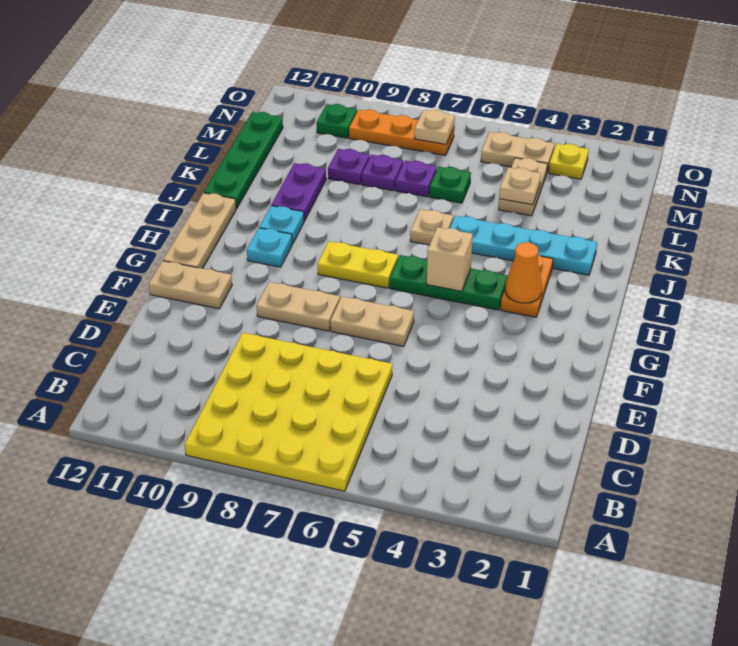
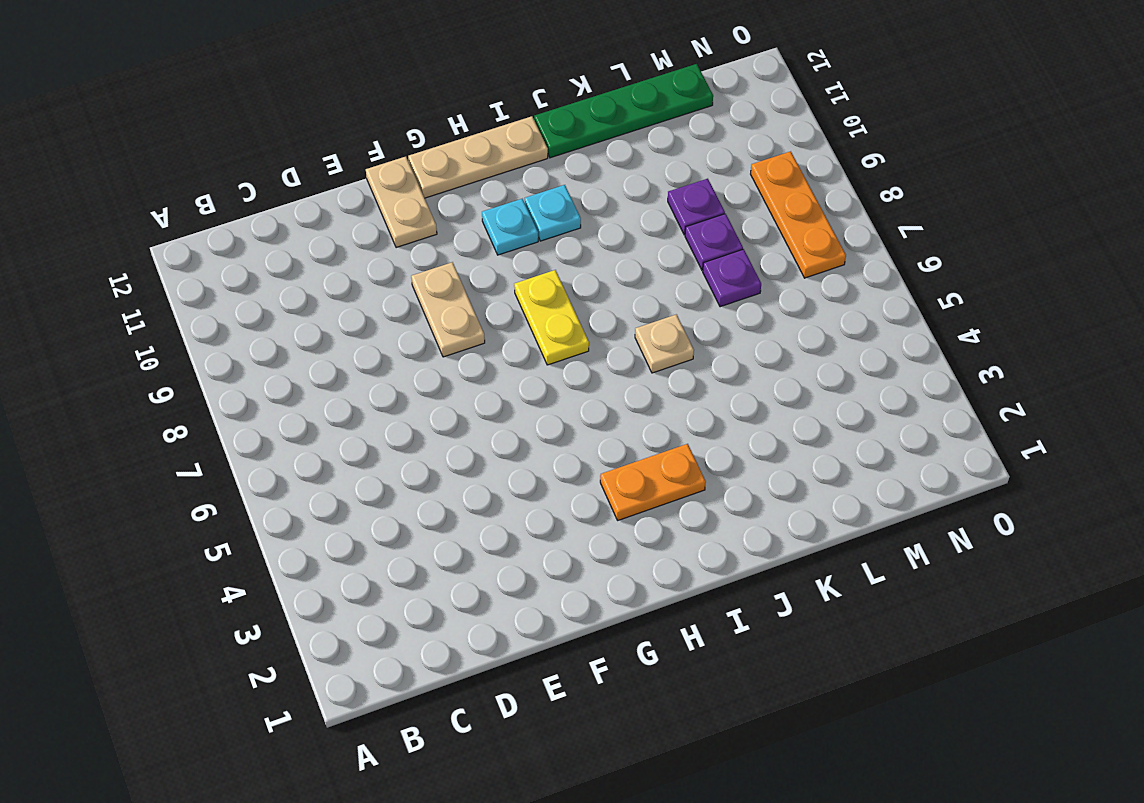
none -> yellow plate A6:D9 level 1
none -> tan plate F6:F7 level 1
none -> green plate H4:H6 level 1

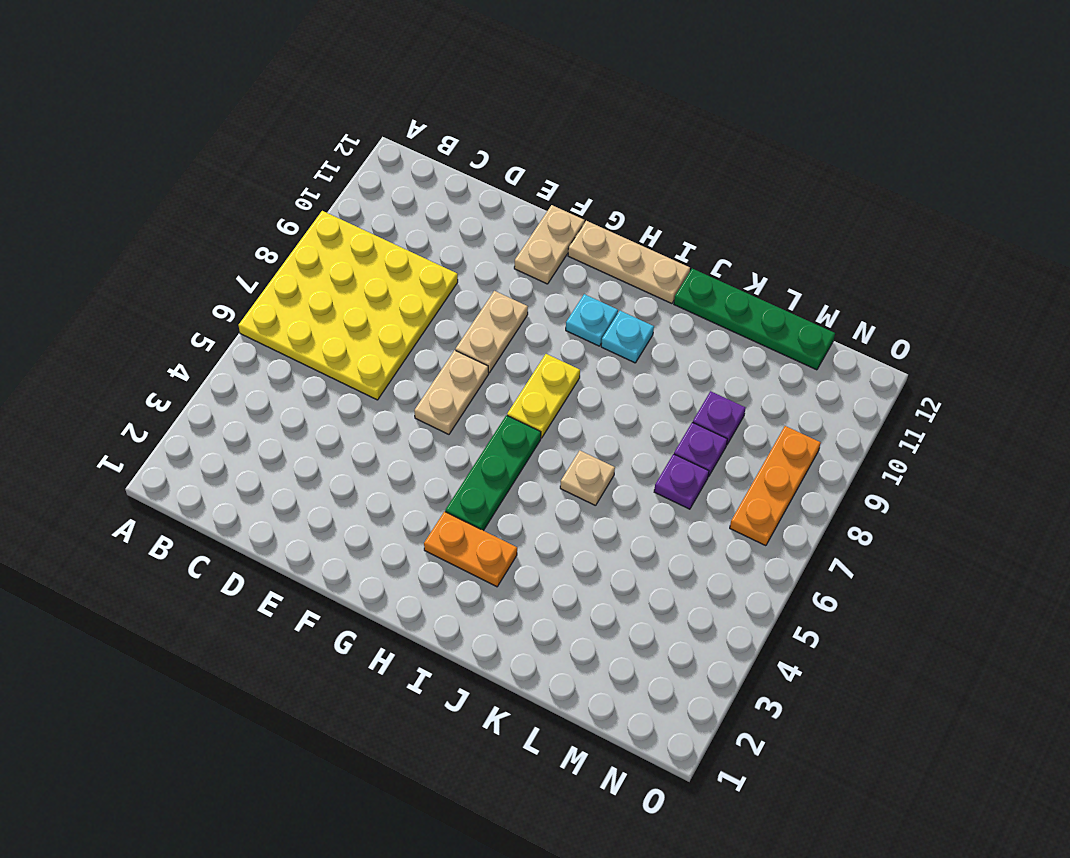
none -> cyan plate J2:J5 level 1
none -> purple plate J10:K10 level 1
none -> tan plate L4:M4 level 1

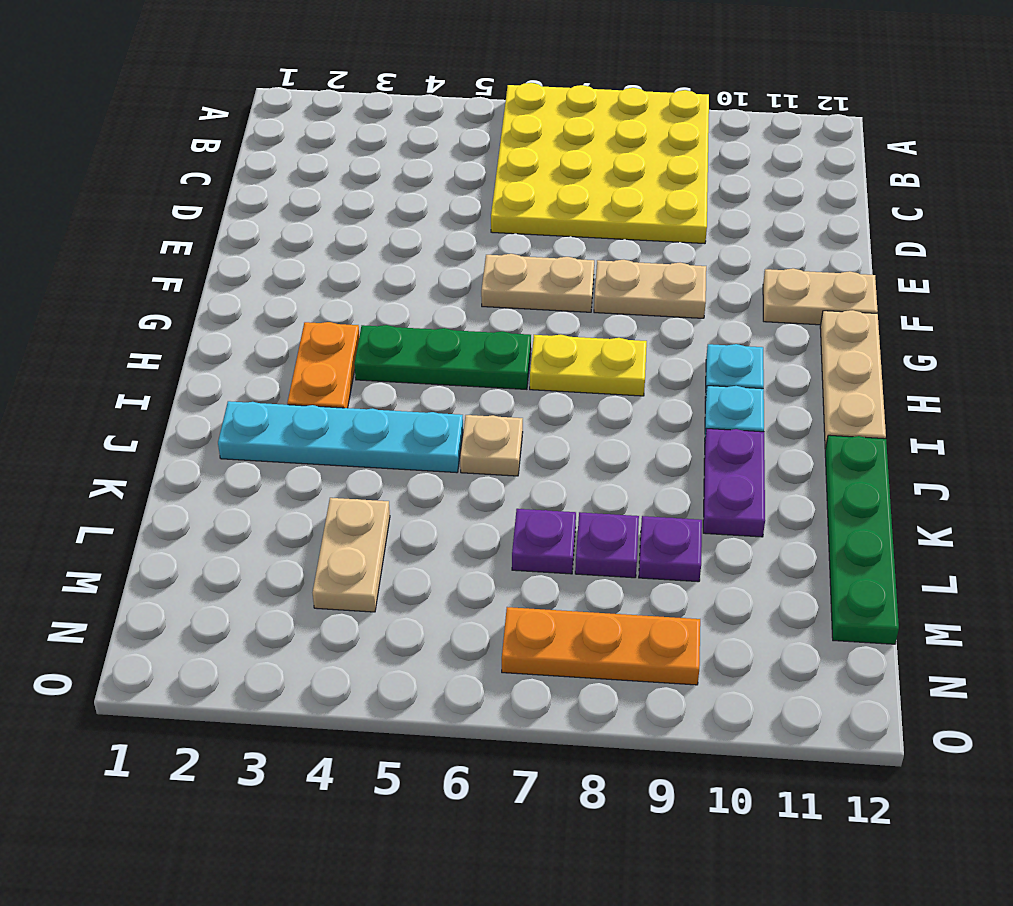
none -> green plate L6 level 1
none -> yellow plate N3 level 1
none -> tan plate N4:N5 level 1

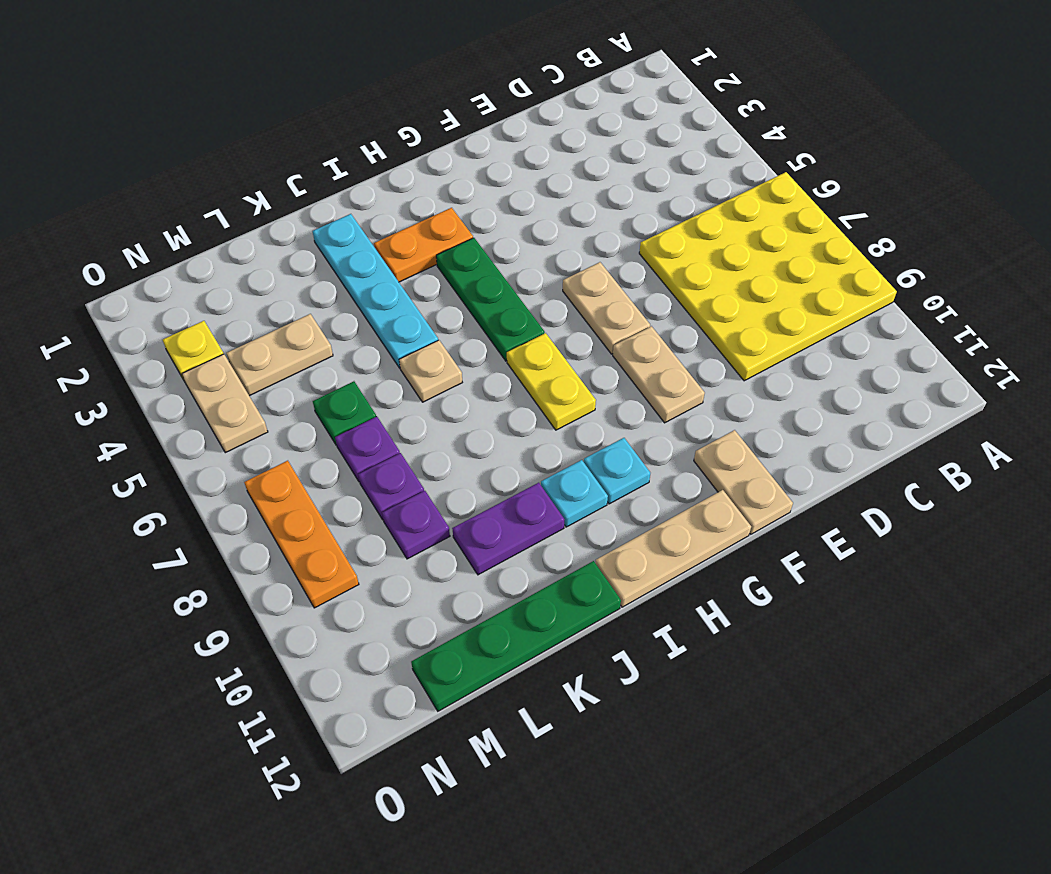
none -> green plate N10 level 1
none -> orange cone H3 level 2
none -> tan brick H5 level 2

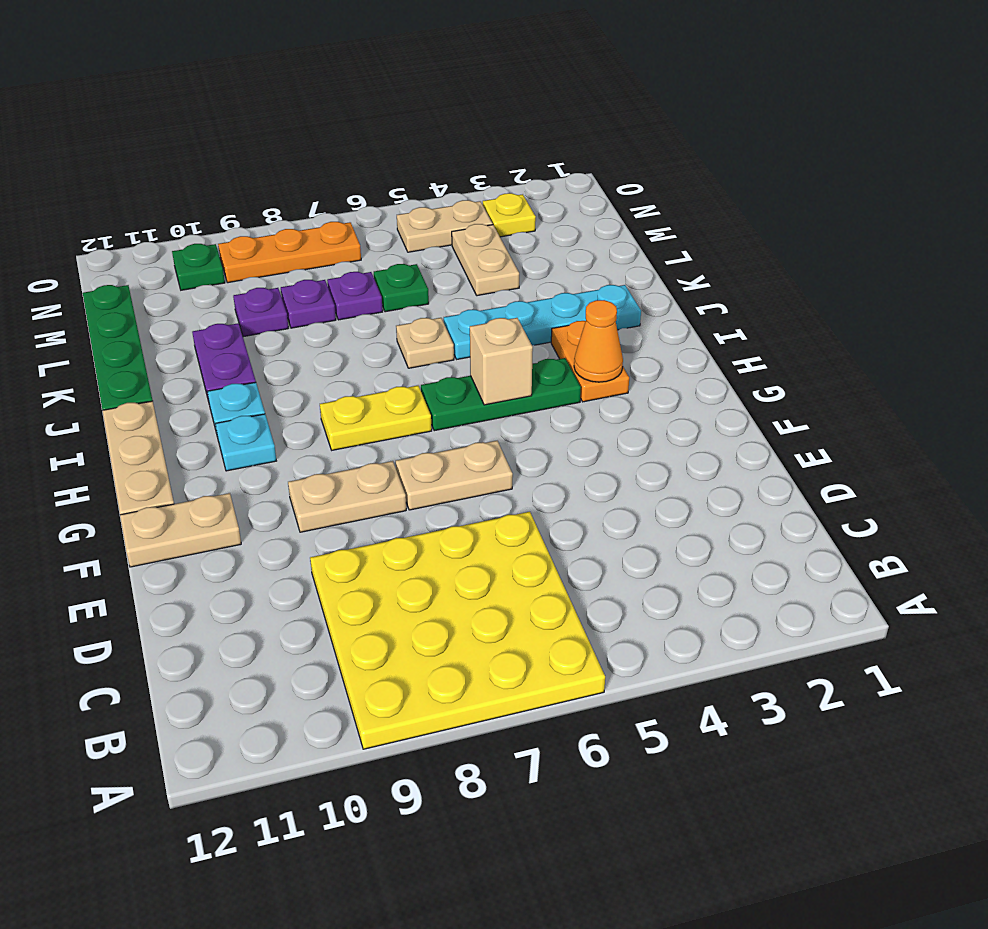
none -> tan plate L4 level 2
none -> tan plate N7 level 2

